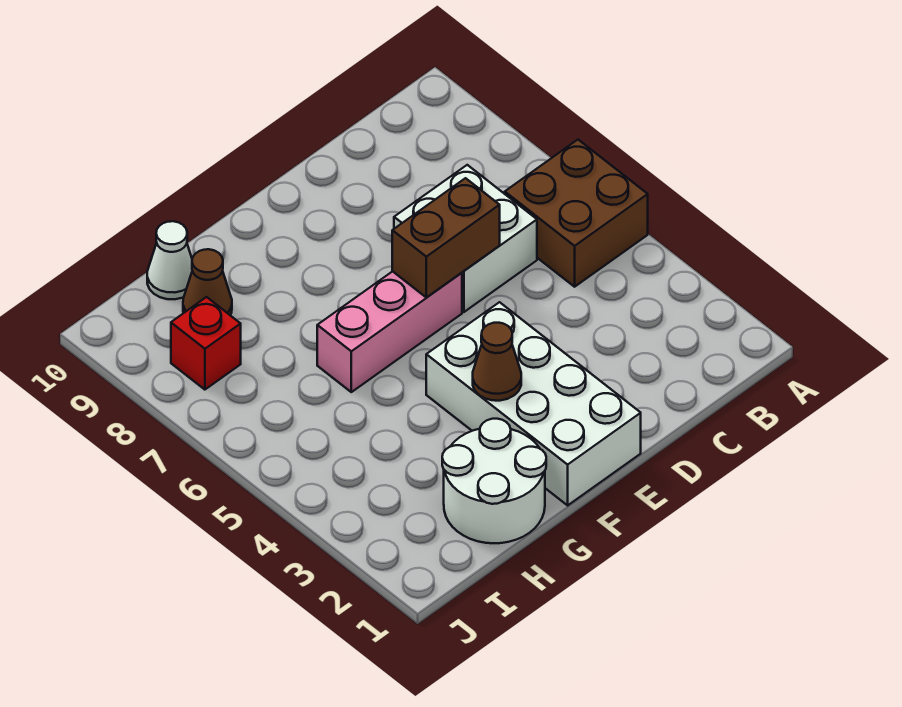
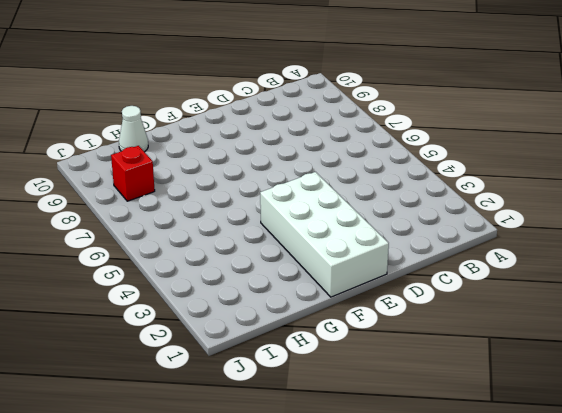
none -> brown brick A5:B6 level 1
none -> white brick C6:D7 level 1

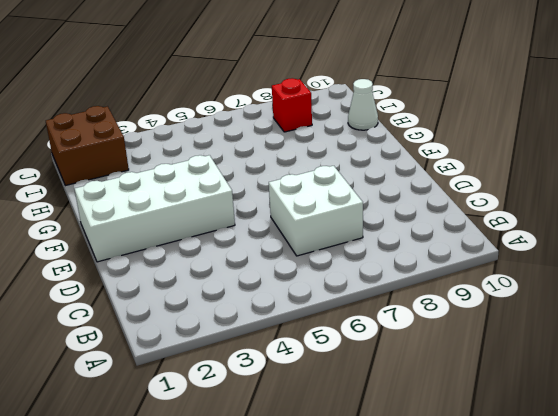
brown brick I1:J2 level 1 -> brown brick A5:B6 level 1
none -> pink brick E6:G6 level 1
none -> white round brick G1:H2 level 1

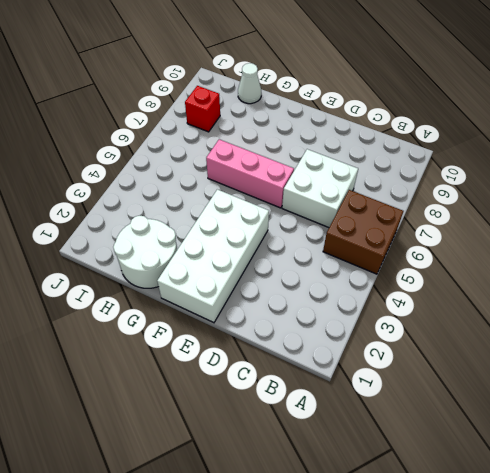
none -> brown cone H9 level 1
none -> brown brick D6:E6 level 2

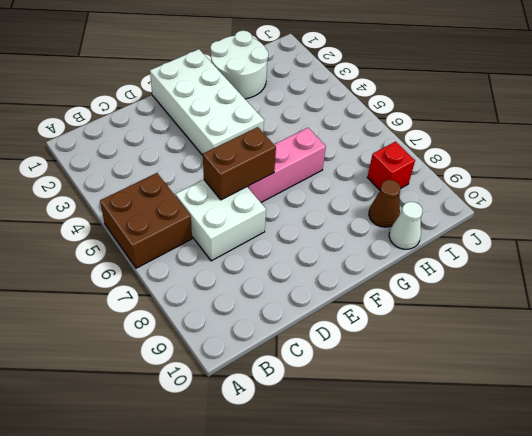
none -> brown cone F3 level 2

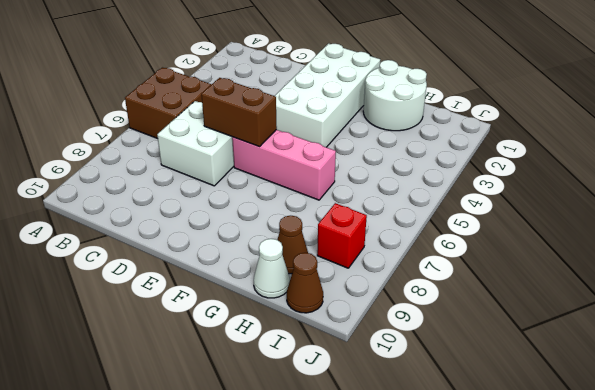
brown cone I10 level 1 -> brown cone F3 level 2

